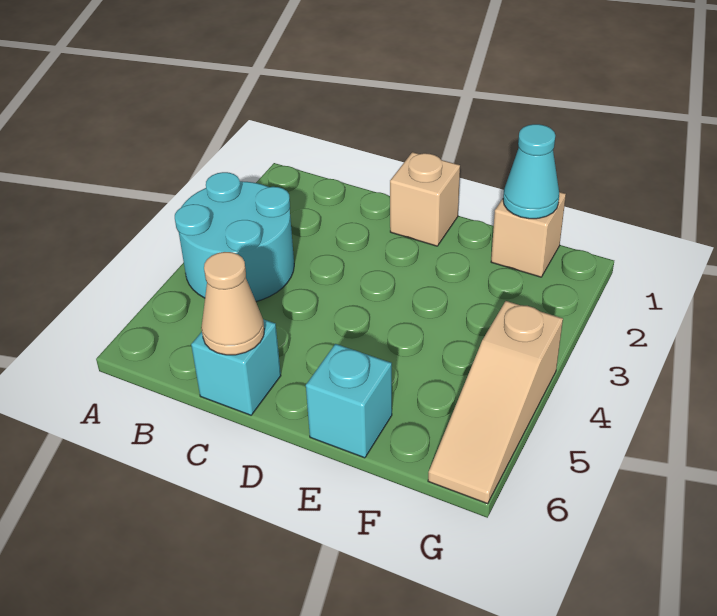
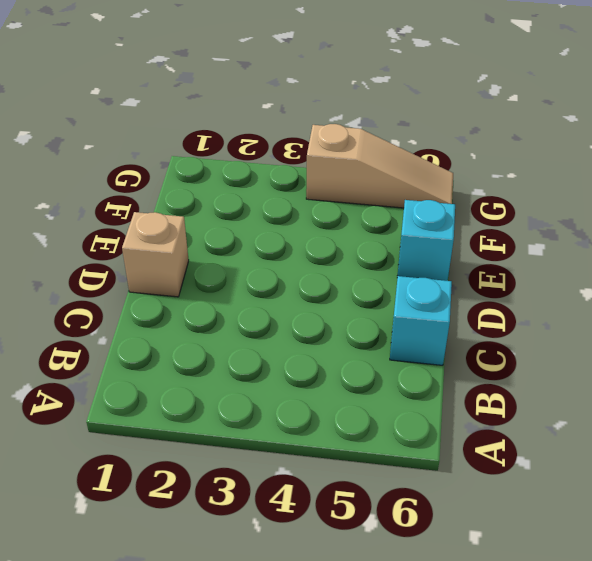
none -> cyan round brick A3:B4 level 1
none -> tan brick F1 level 1

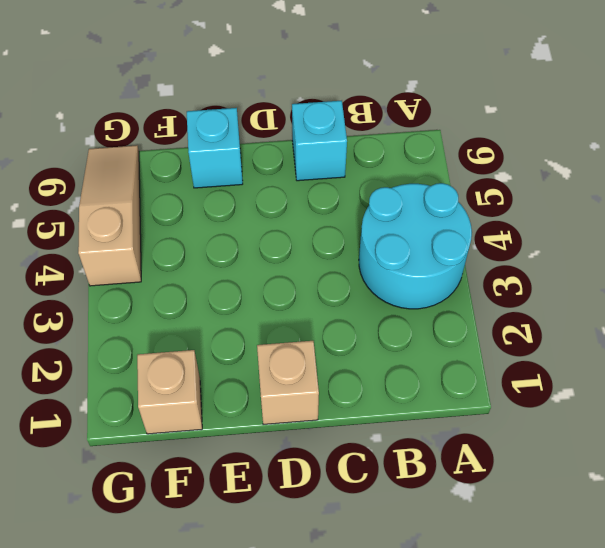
none -> tan cone C6 level 2
none -> cyan cone F1 level 2

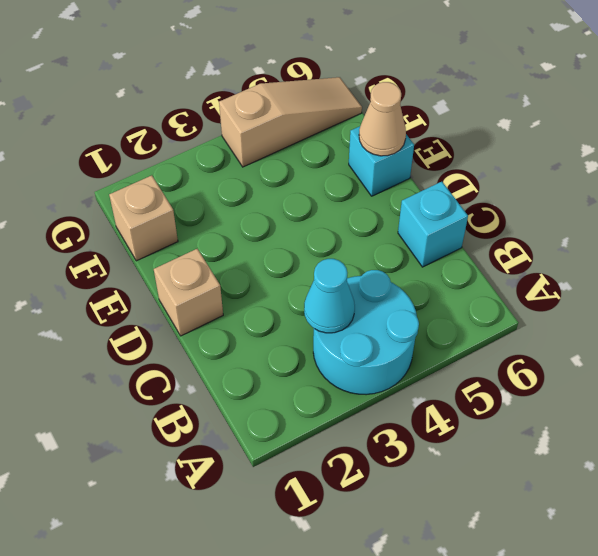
cyan cone B3 level 2 -> cyan cone F1 level 2
tan cone E6 level 2 -> tan cone C6 level 2

